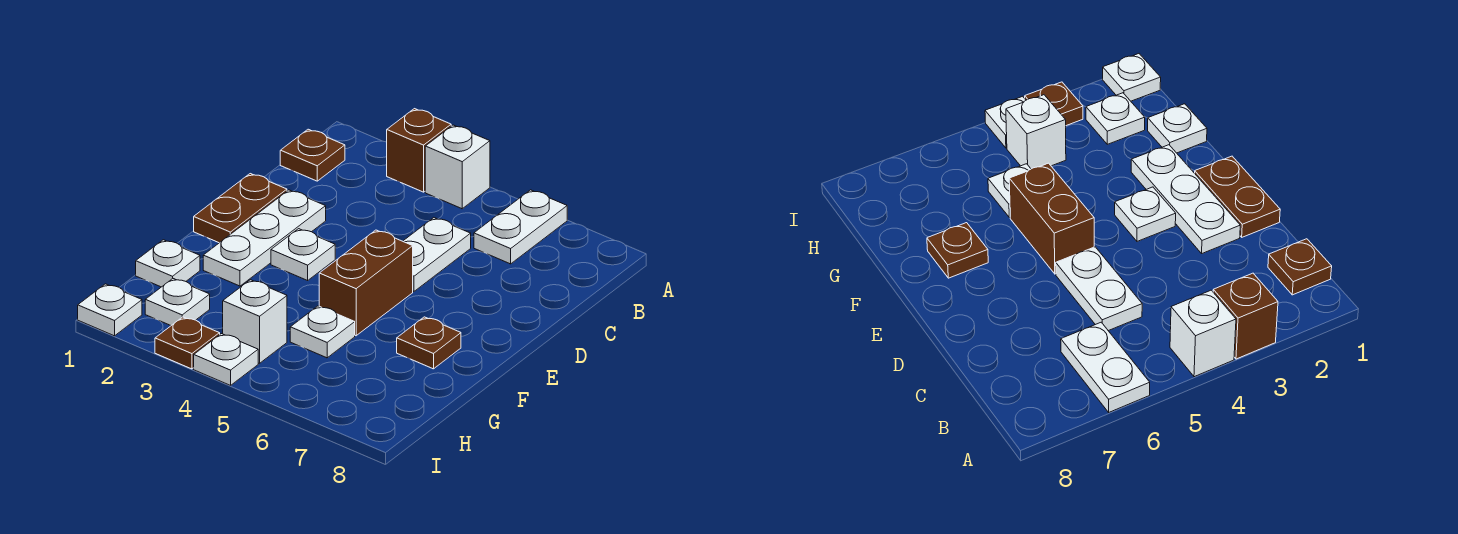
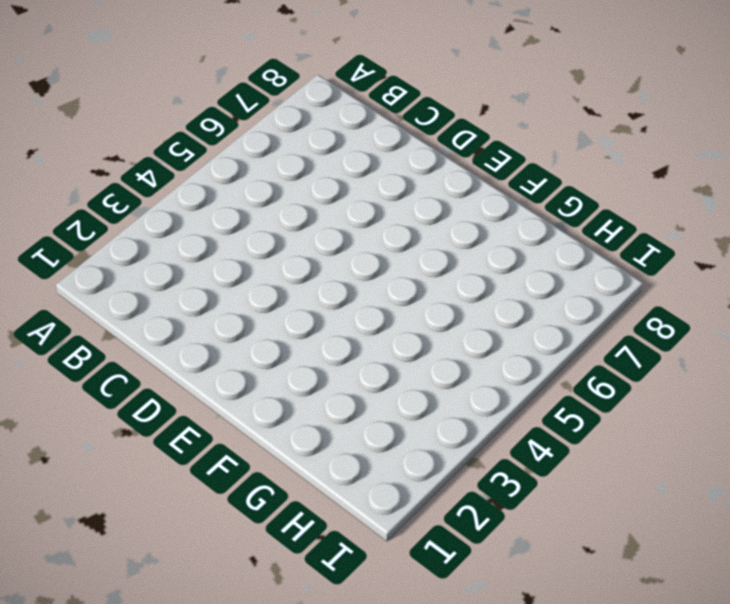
none -> brown brick A3 level 1
none -> white brick A4 level 1
none -> white plate A6:B6 level 1

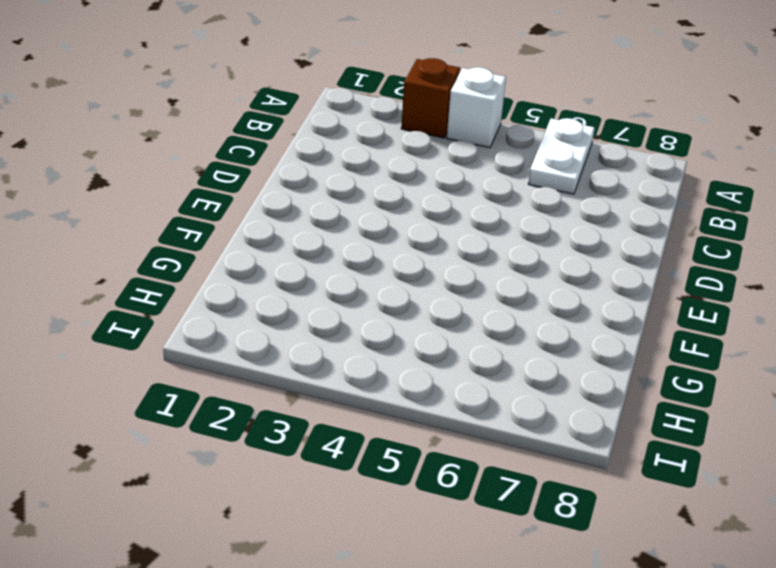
none -> brown plate B1 level 1
none -> white plate C5:D5 level 1
none -> brown plate D1:E1 level 1

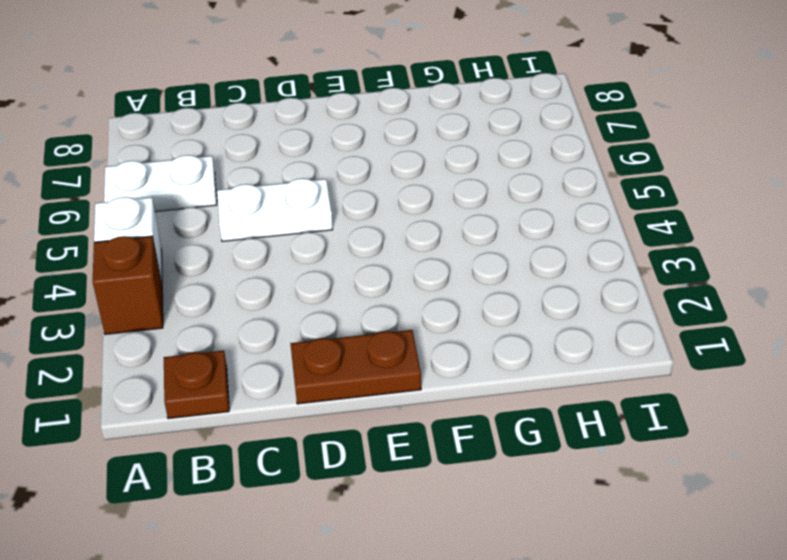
none -> white plate D2:F2 level 1
none -> white plate E3 level 1
none -> brown brick E5:F5 level 1

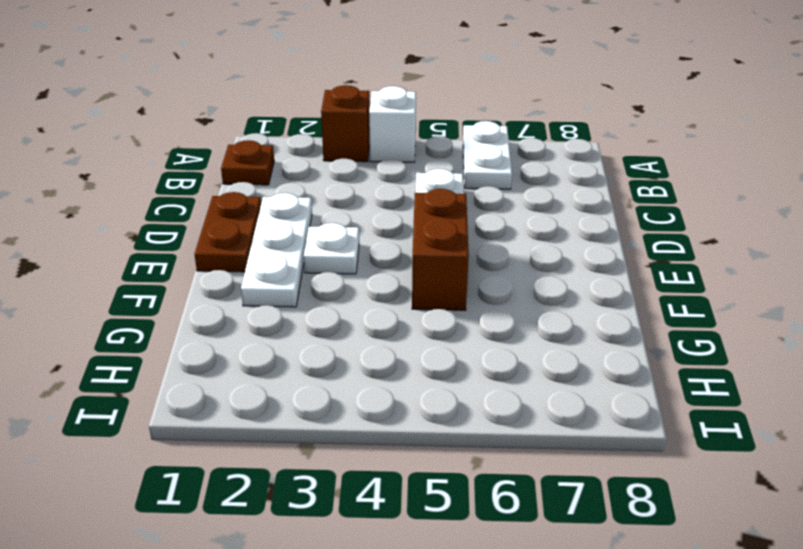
none -> brown plate F7 level 1
none -> white plate G1 level 1
none -> white plate G5 level 1

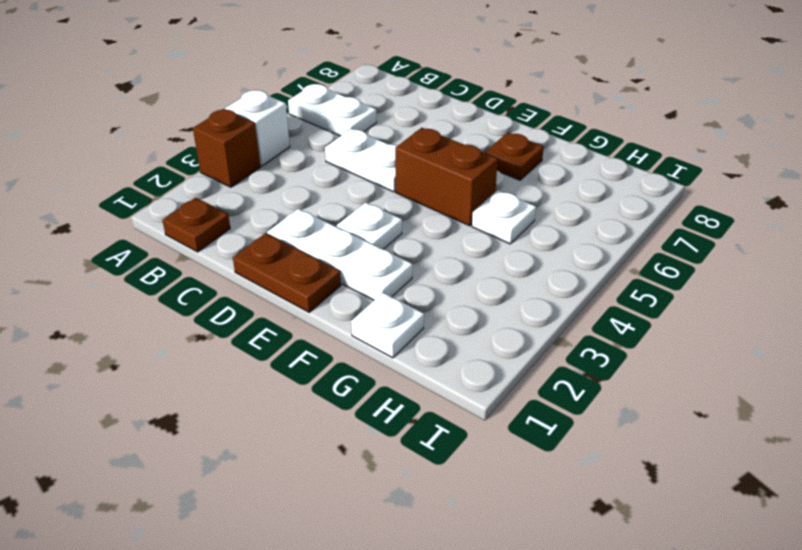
none -> white plate H2 level 1
none -> white brick H4 level 1
none -> white plate I1 level 1

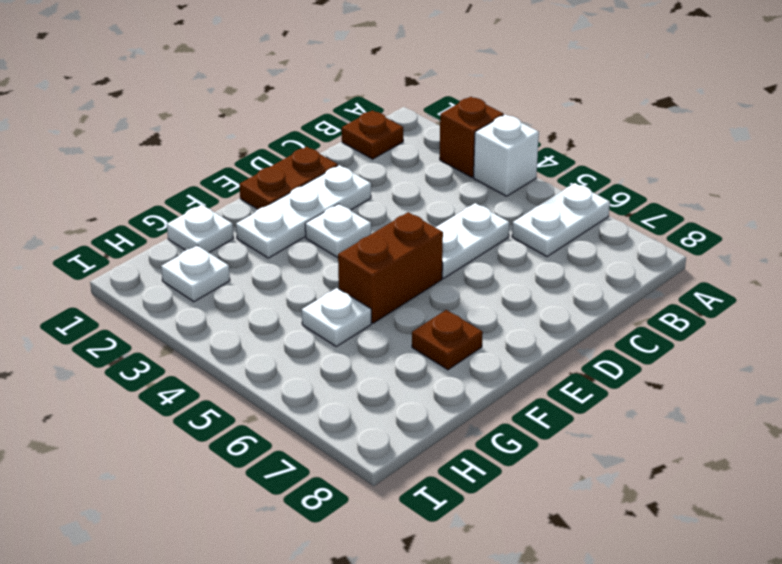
none -> white brick H4 level 1
none -> white plate I1 level 1
none -> brown plate I3 level 1

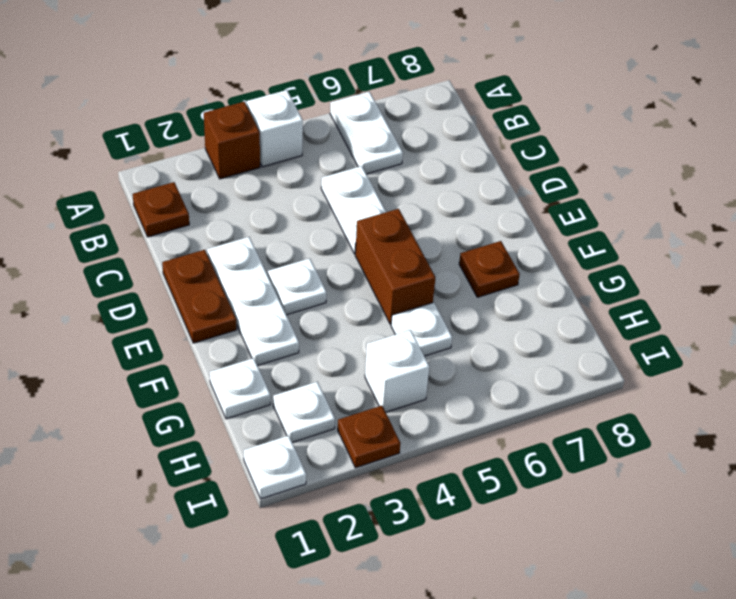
none -> white plate I4 level 1

